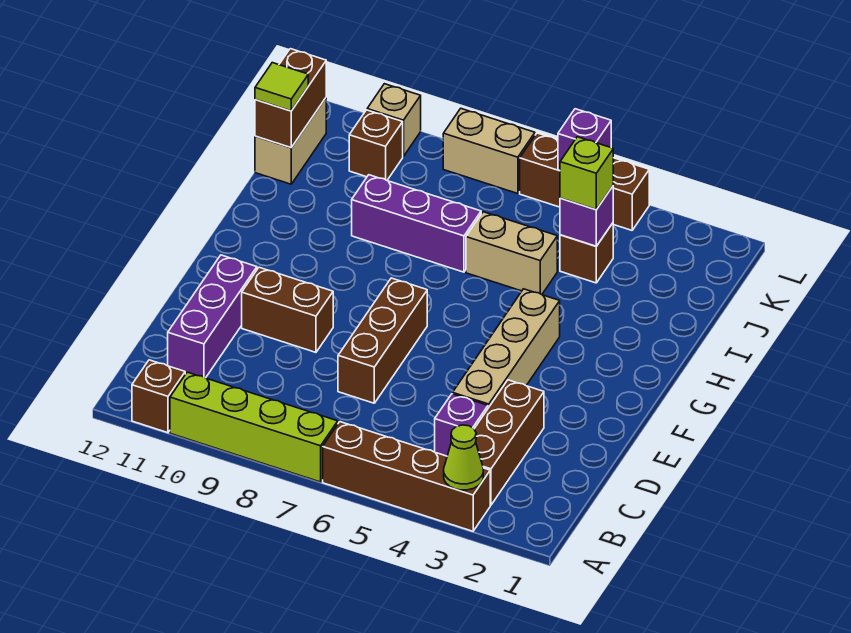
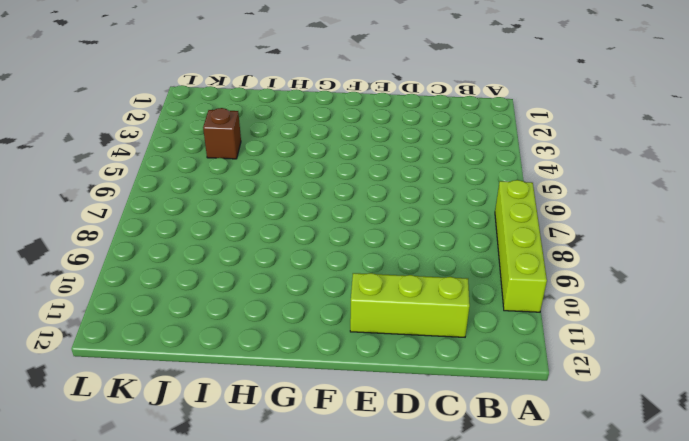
lime brick C11:E11 level 1 -> purple brick C11:E11 level 1
none -> brown brick A3:A6 level 1
none -> brown brick A11 level 1
none -> brown brick B3:D3 level 1

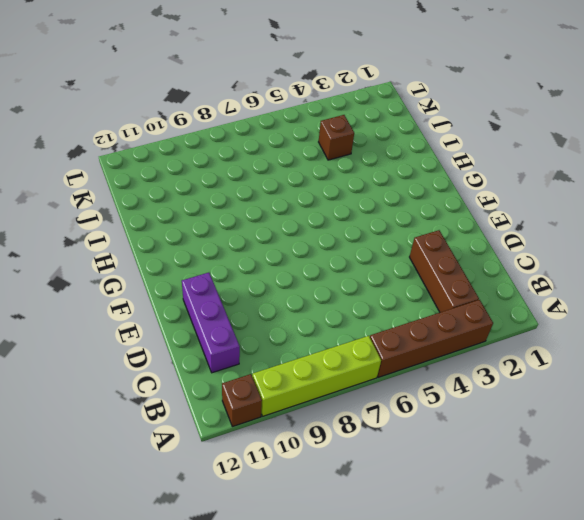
none -> purple brick C4 level 1
none -> tan brick D4:G4 level 1
none -> brown brick D7:F7 level 1

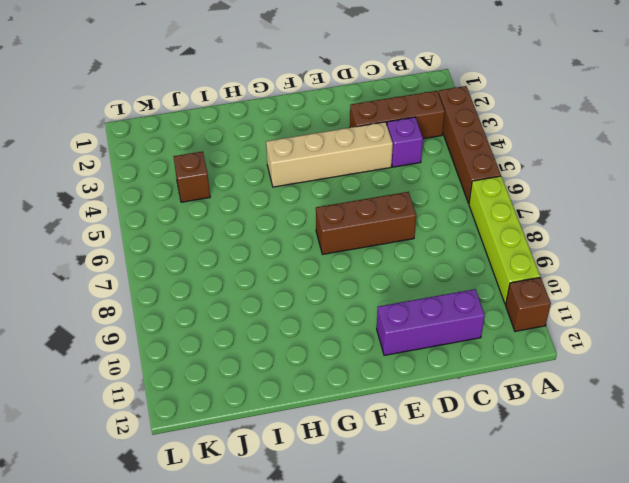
none -> brown brick E9:E10 level 1
none -> tan brick I5:I6 level 1
none -> purple brick I7:I9 level 1

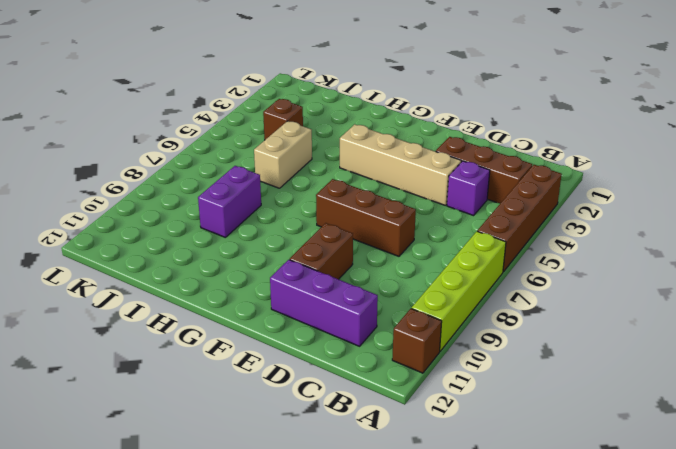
purple brick I8:I9 level 1 -> purple brick I7:I9 level 1
none -> tan brick J12:K12 level 1
none -> brown brick K10 level 1
none -> brown brick L4:L6 level 1

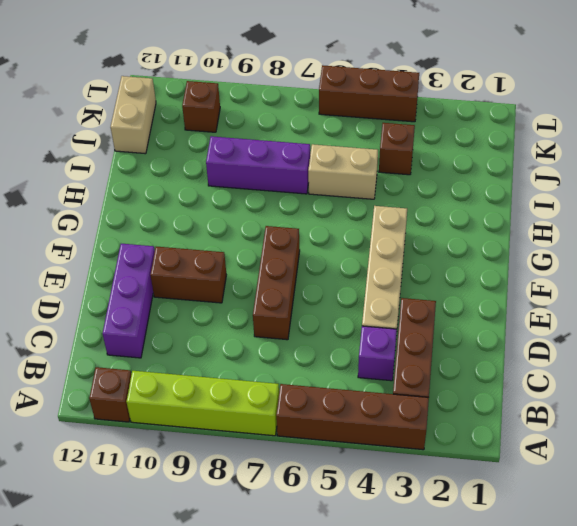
none -> tan brick L7:L8 level 1
none -> tan brick L10 level 1
none -> lime cone A3 level 2

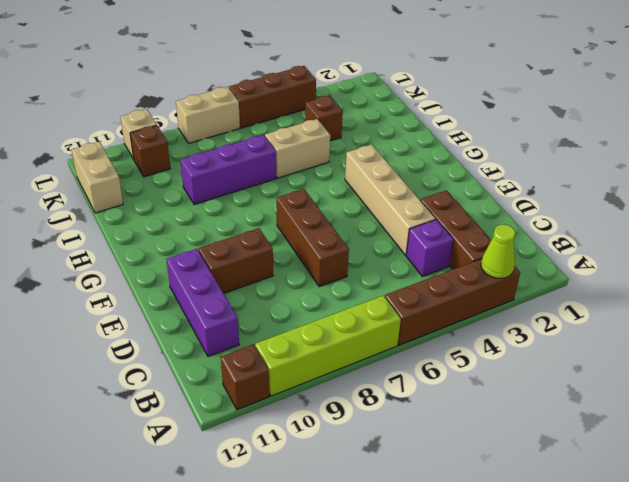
none -> purple brick J4 level 2
none -> brown brick J12:K12 level 2
none -> purple brick L5 level 2

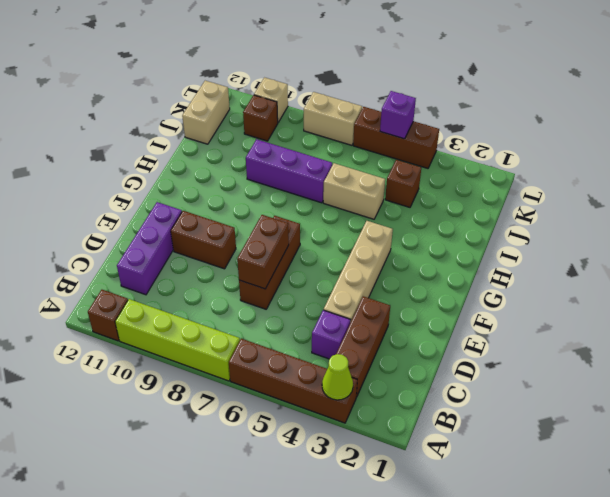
brown brick D7:E7 level 2 -> brown brick J12:K12 level 2
none -> purple brick J4 level 2
none -> lime brick J4 level 3
none -> lime tile J12 level 3

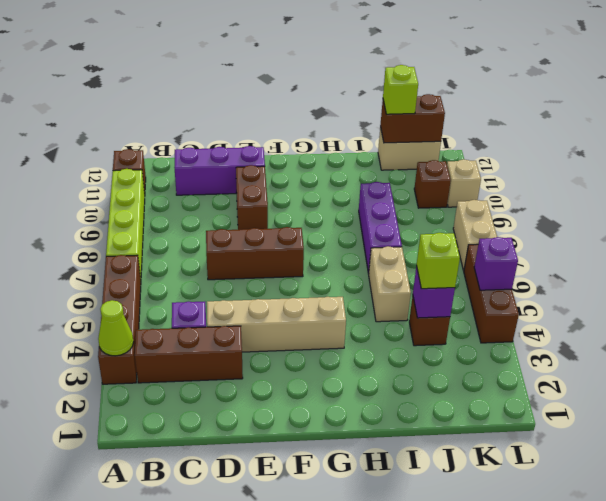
lime brick J12 level 3 -> lime tile J12 level 3

